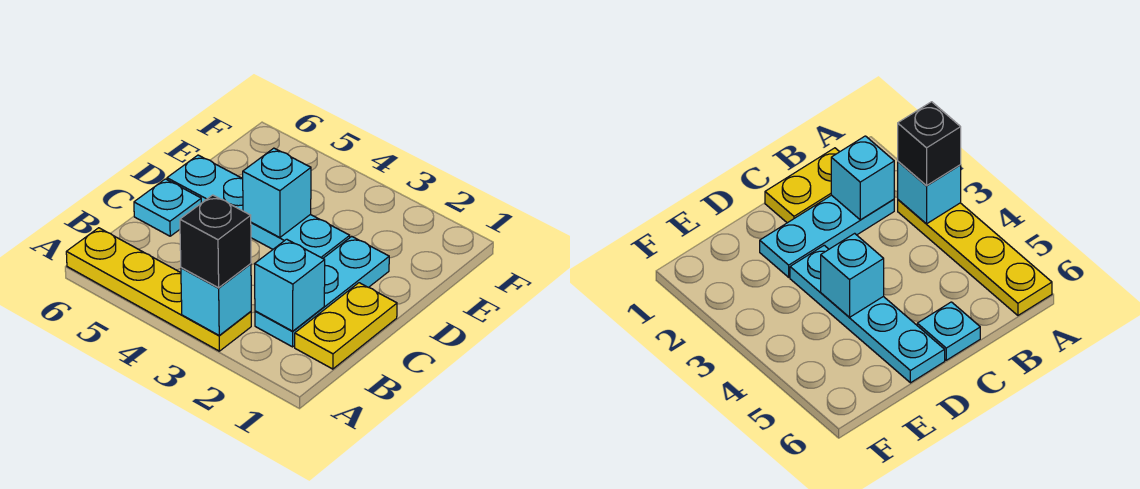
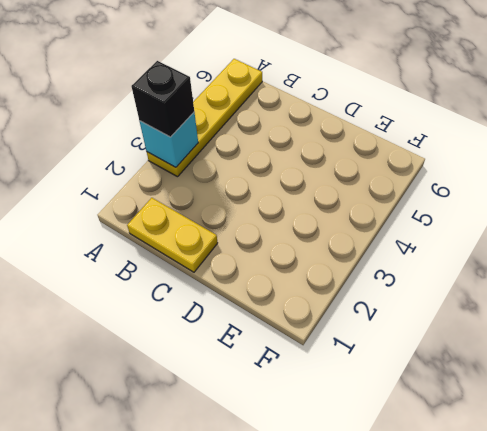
none -> cyan plate B2:D2 level 1
none -> cyan plate C6 level 1

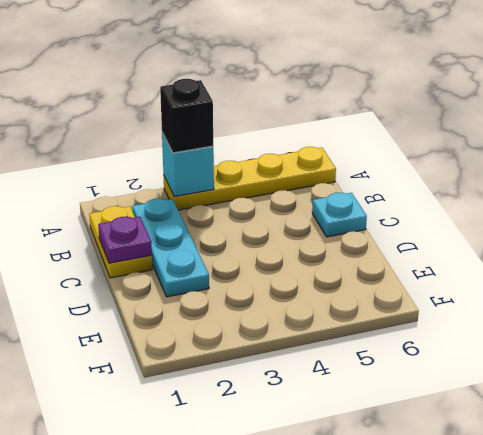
purple plate C1 level 2 -> none
none -> cyan plate D3:D6 level 1
none -> cyan brick B2 level 2

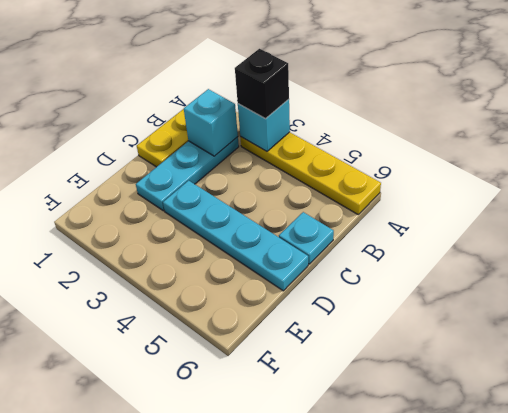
none -> cyan brick D4 level 2

